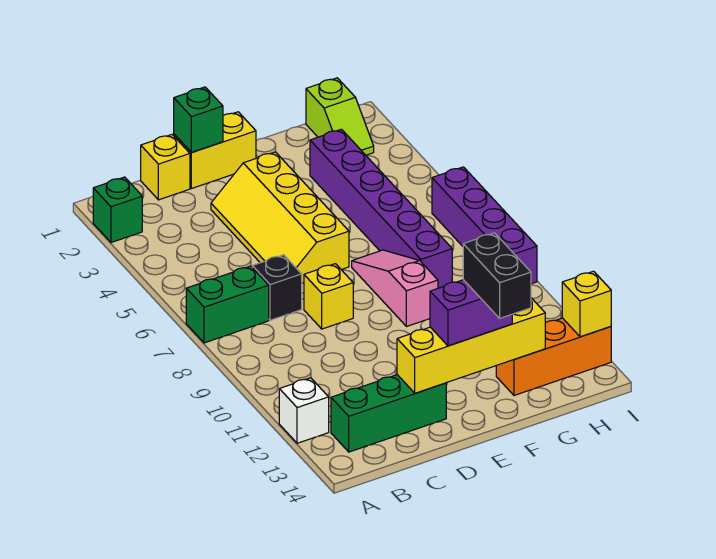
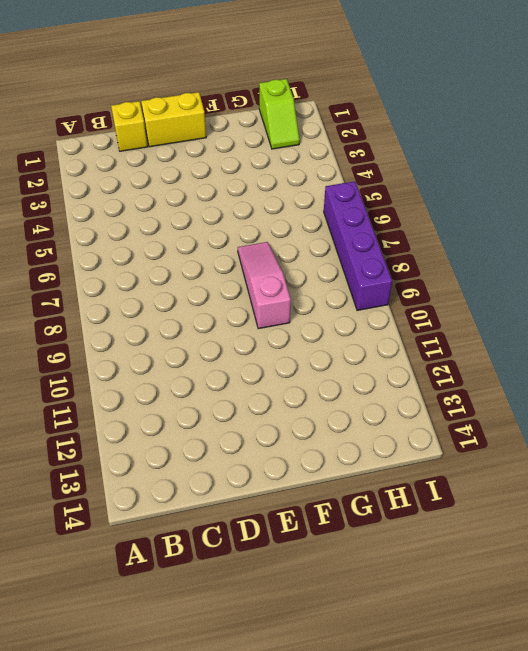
none -> green brick A2 level 1
none -> green brick A7:B7 level 1
none -> white brick A12 level 1

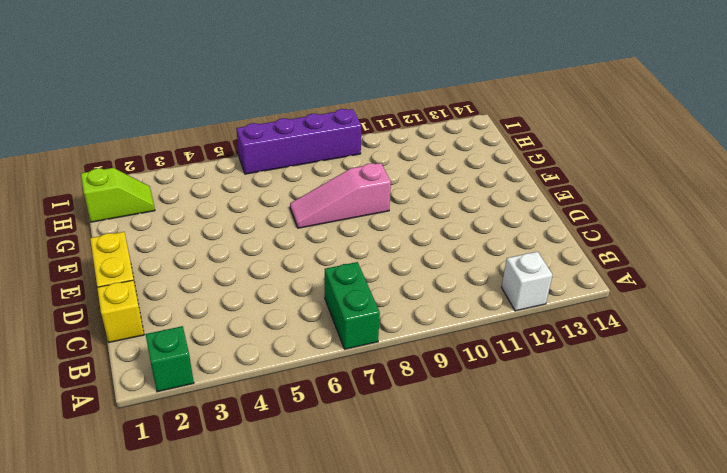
none -> green brick B13:D13 level 1
none -> black brick C7 level 1
none -> yellow slope D3:E6 level 1 top E

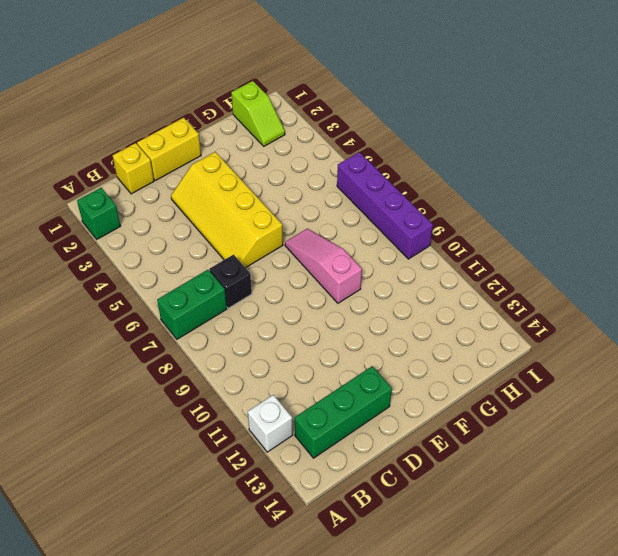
none -> yellow brick D8 level 1
none -> purple brick G3:G8 level 1
none -> orange brick G13:I13 level 1

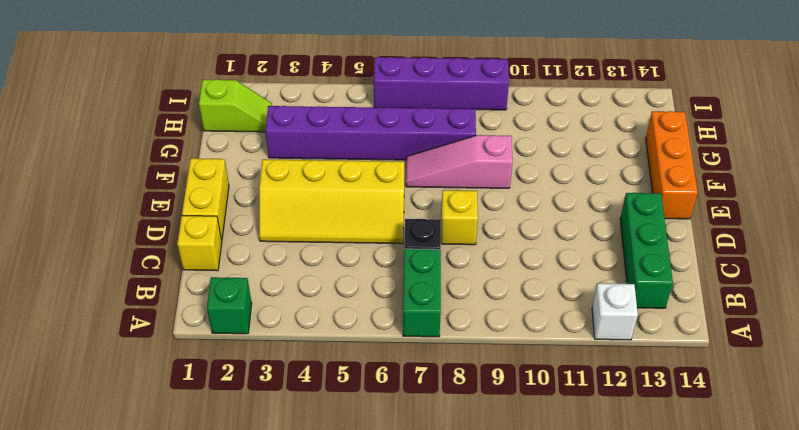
orange brick E14:G14 level 1 -> orange brick G13:I13 level 1
none -> green brick D1 level 2
none -> yellow brick D13:G13 level 2
none -> yellow brick I13 level 2

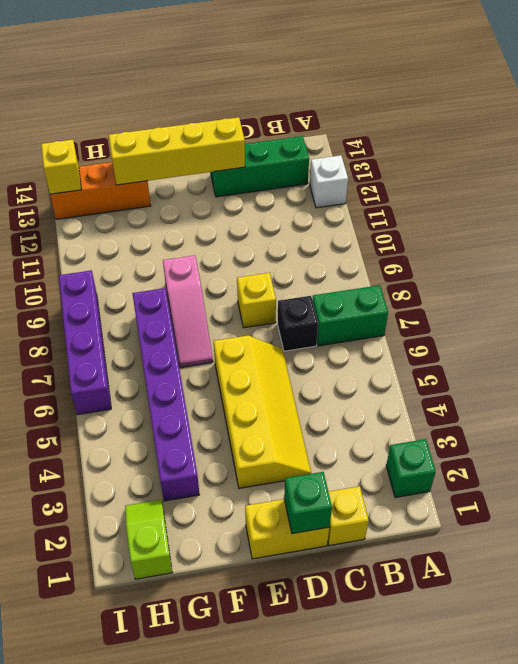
none -> purple brick E13:F13 level 3
none -> black brick F13:F14 level 4

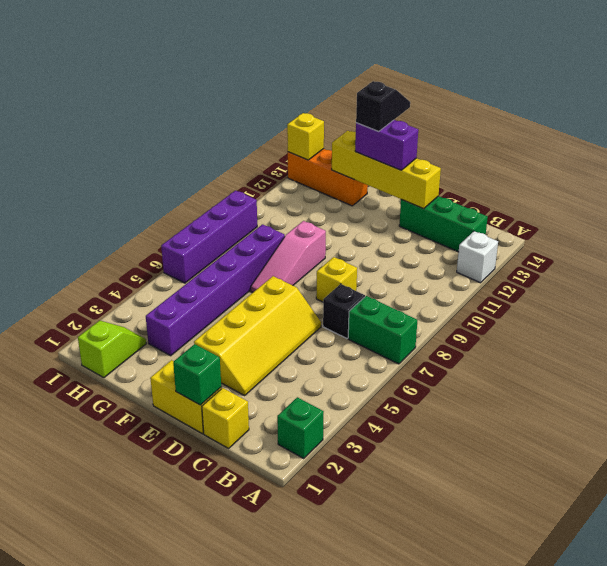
black slope F13:F14 level 4 top 13 -> black brick F13:F14 level 4

